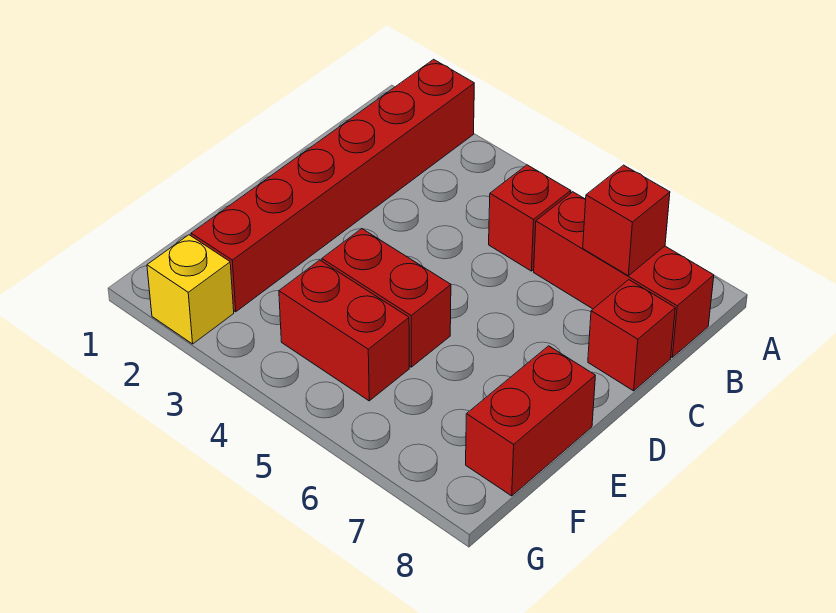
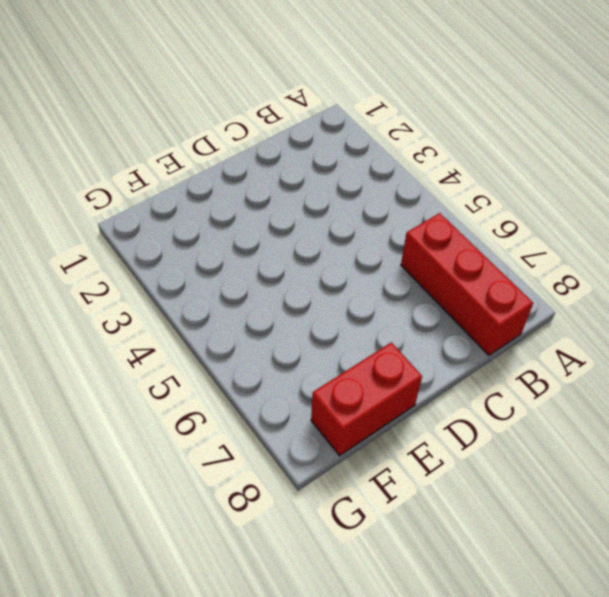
none -> red brick A2:F2 level 1
none -> red brick B5 level 1

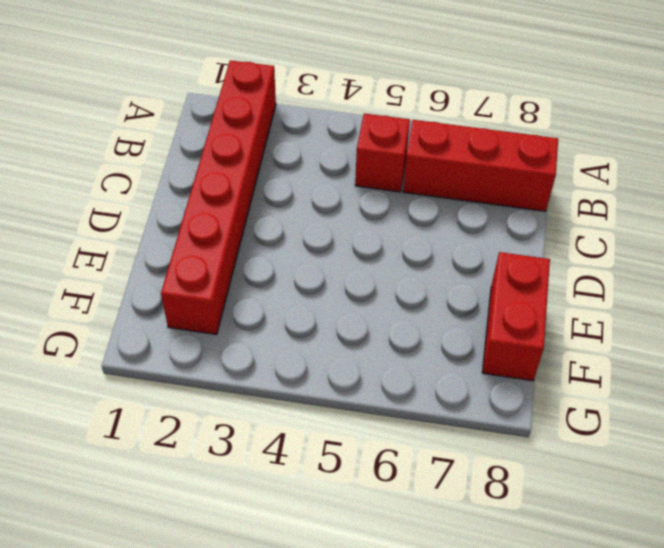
none -> red brick C8 level 1
none -> red brick E4:E5 level 1

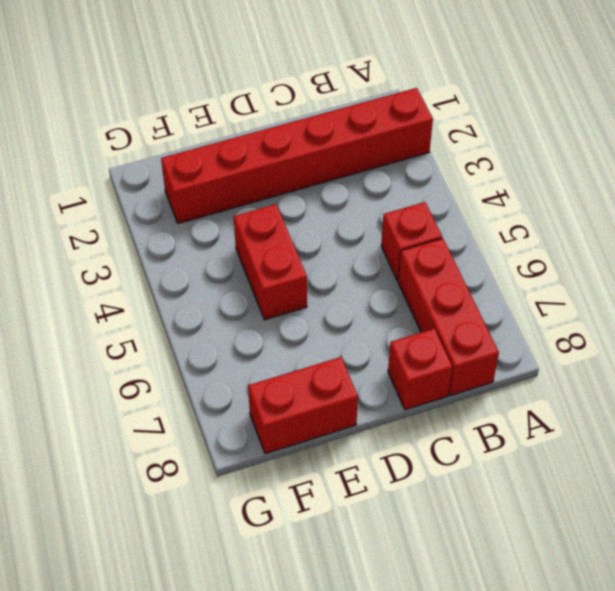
none -> red brick F4:F5 level 1
none -> yellow brick G2 level 1

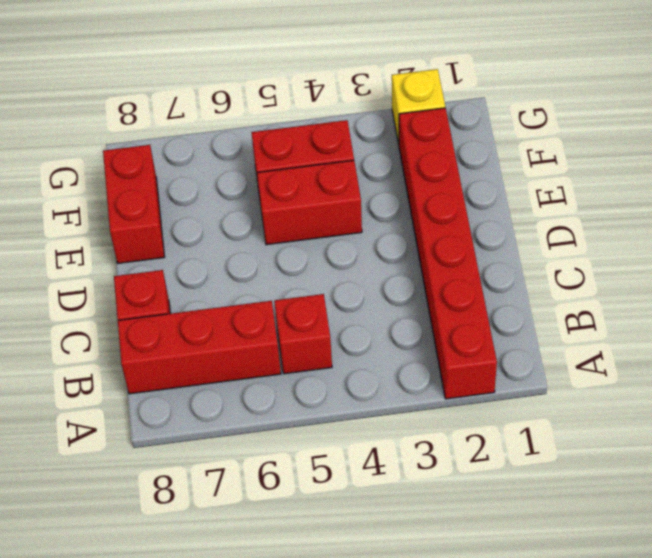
none -> red brick B7 level 2

